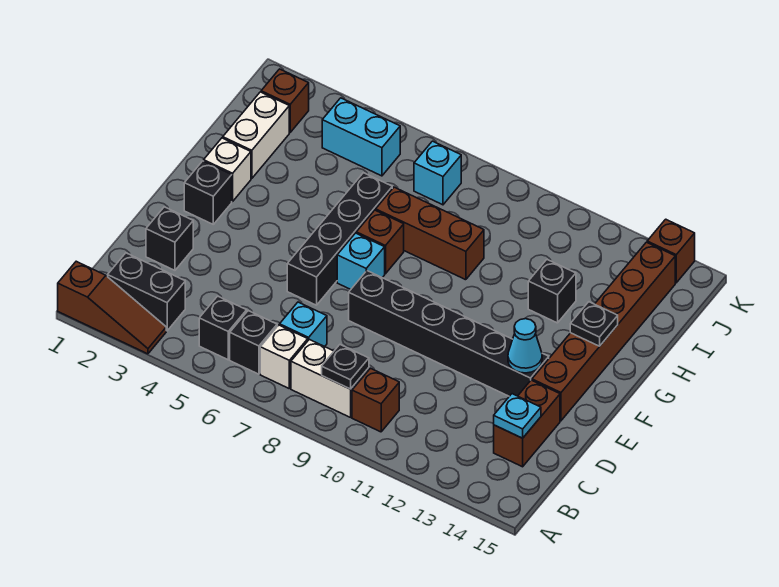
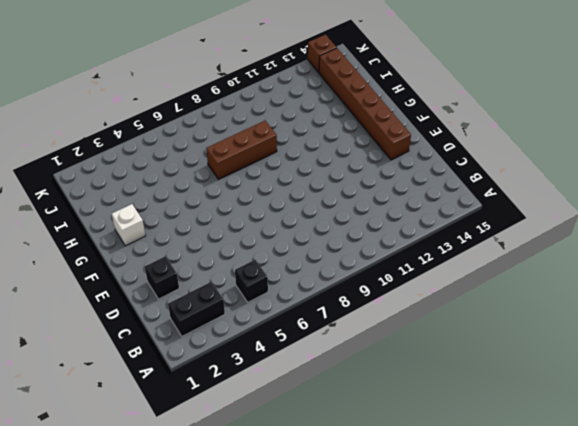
none -> brown slope A1:A3 level 1 top 1
none -> black brick B6 level 1
none -> white brick B7 level 1

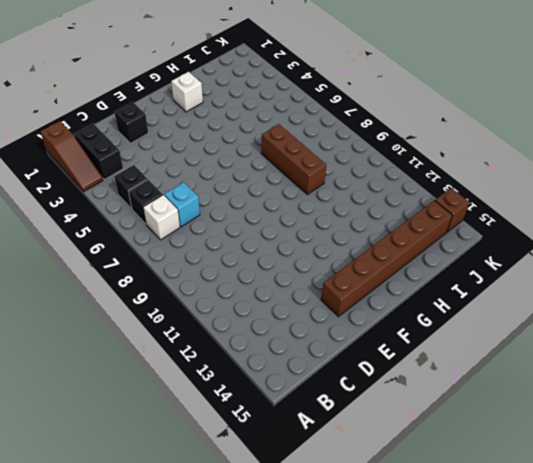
none -> white brick B8:B9 level 1
none -> brown brick B10 level 1
none -> brown brick C14:D14 level 1

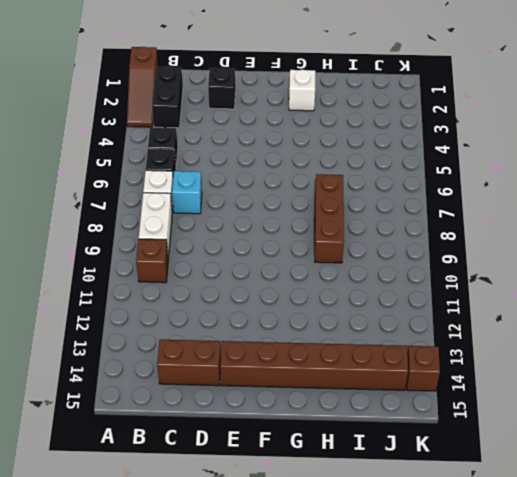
none -> black brick E6:H6 level 1
none -> black brick E8:E13 level 1
none -> black brick F2 level 1

